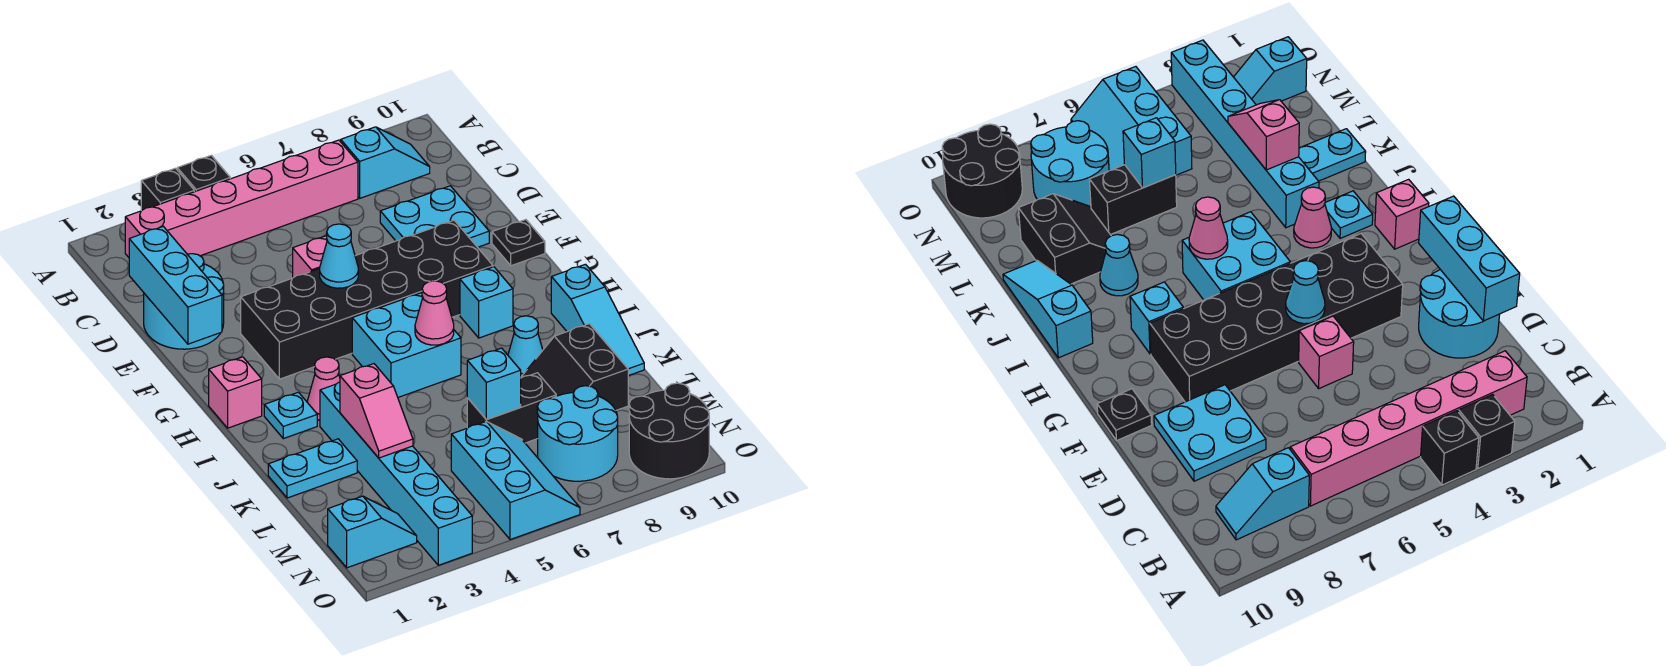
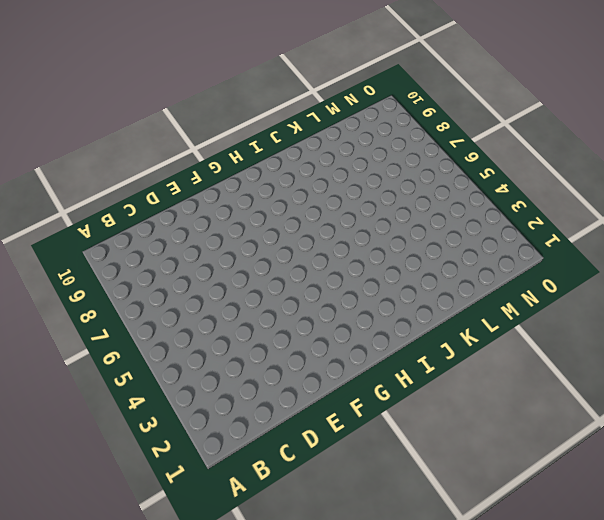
none -> black brick A3 level 1
none -> black brick A4 level 1
none -> pink brick B2:B7 level 1

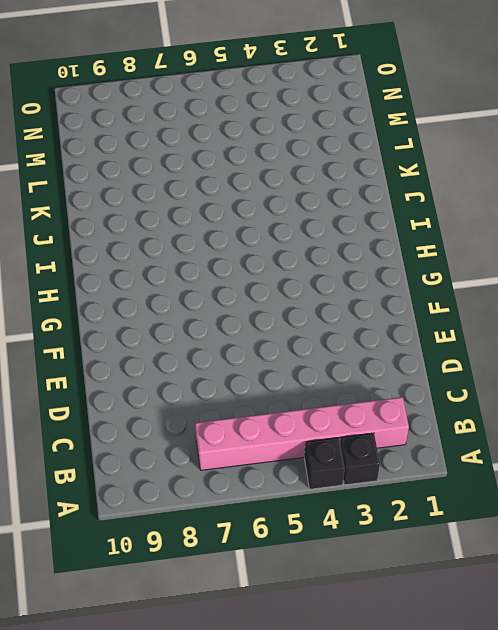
none -> cyan slope B8:B9 level 1 top 8
none -> cyan round brick D1:E2 level 1
none -> cyan plate D8:E9 level 1

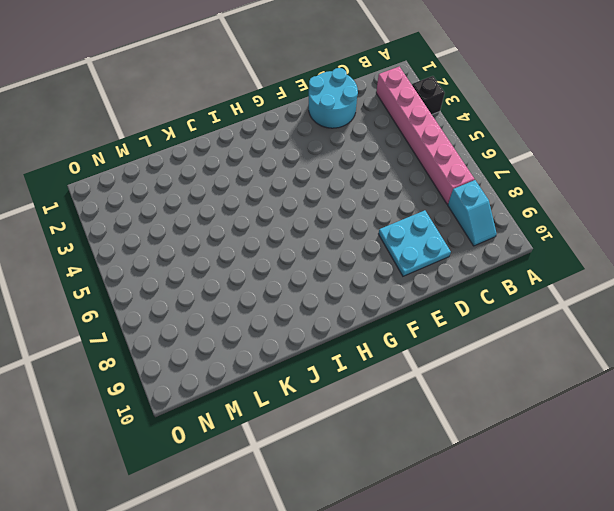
none -> black brick A4 level 1
none -> pink brick E5 level 1
none -> black brick F3:G8 level 1

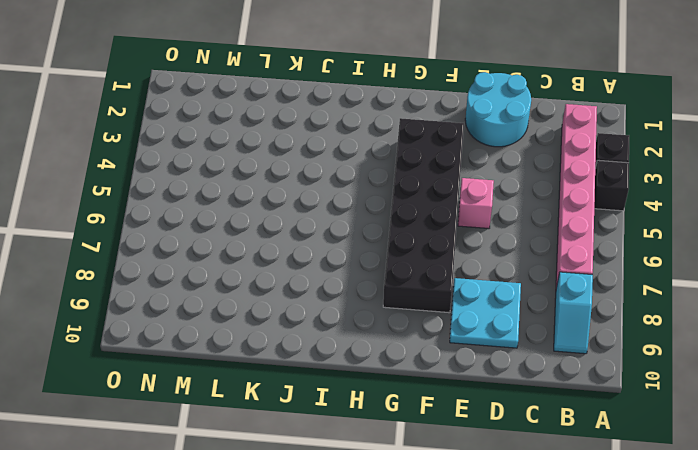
none -> black plate F10 level 1
none -> pink brick H1 level 1
none -> cyan brick H5:I6 level 1

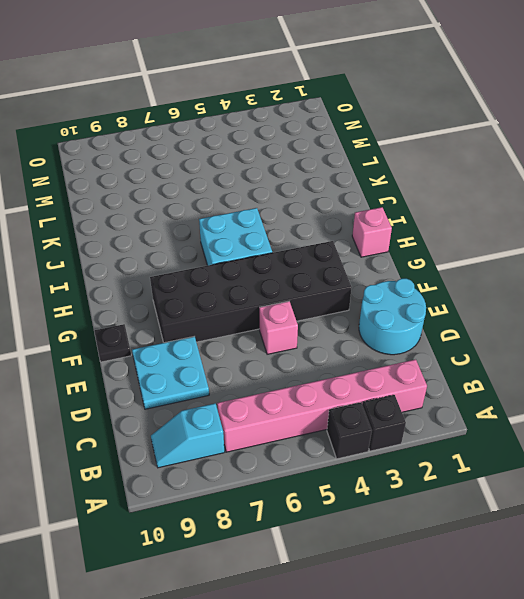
none -> cyan brick H8 level 1
none -> cyan plate I2 level 1
none -> pink cone I3 level 1

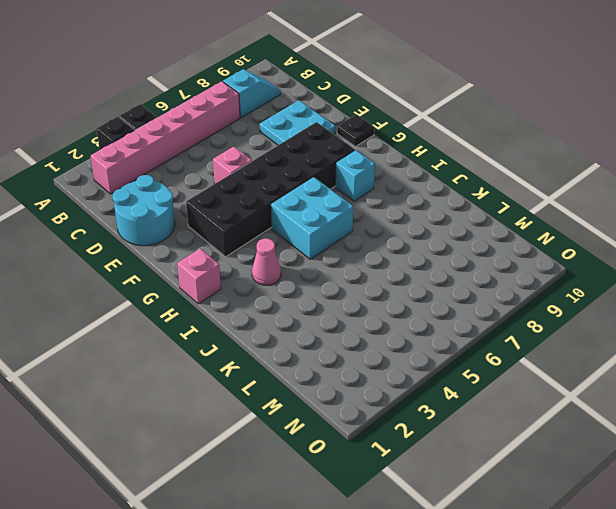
none -> cyan plate I2 level 1
none -> cyan slope I10:K10 level 1 top I
none -> cyan brick J3:O3 level 1

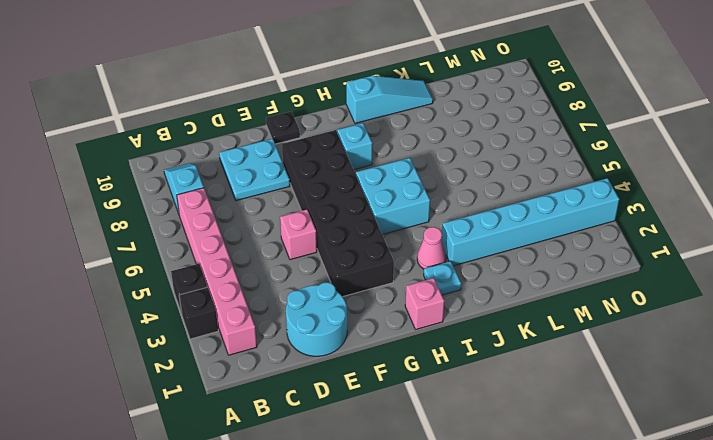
none -> cyan cone J8 level 1
none -> cyan plate K1:K2 level 1
none -> black slope K8:L9 level 1 top 9

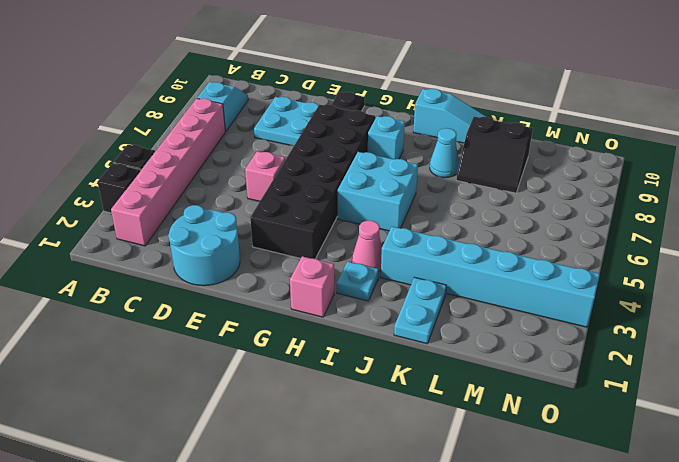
none -> black brick L6:L7 level 1
none -> cyan slope M5:O6 level 1 top 5
none -> cyan round brick M7:N8 level 1

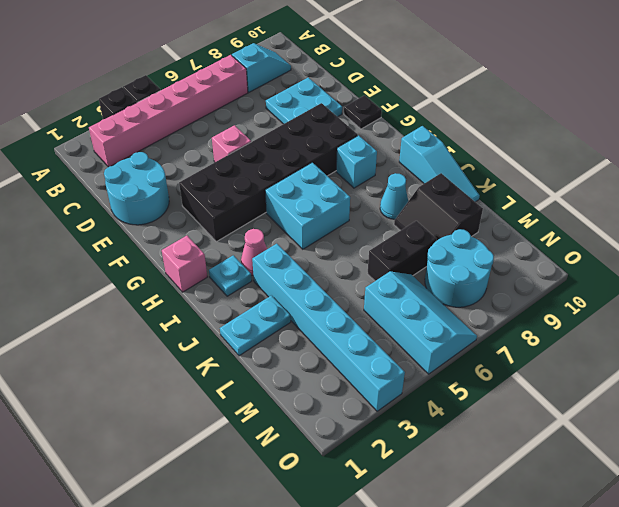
none -> cyan slope N1:N2 level 1 top 1
none -> black round brick N9:O10 level 1
none -> cyan brick D1:F1 level 2

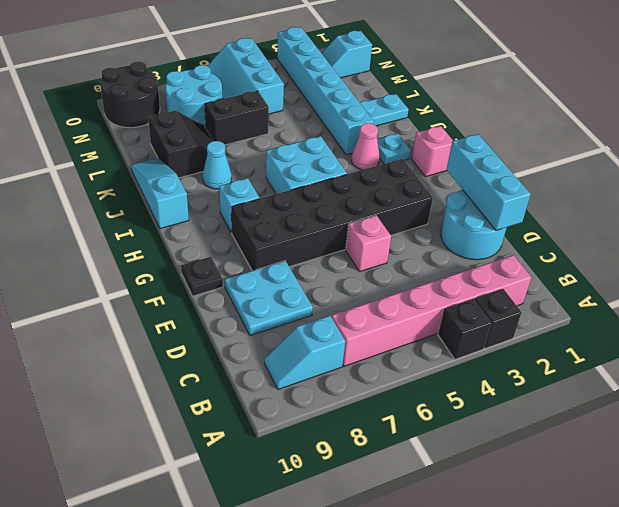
none -> cyan cone F5 level 2
none -> pink cone I6 level 2
none -> pink slope K3:L3 level 2 top K

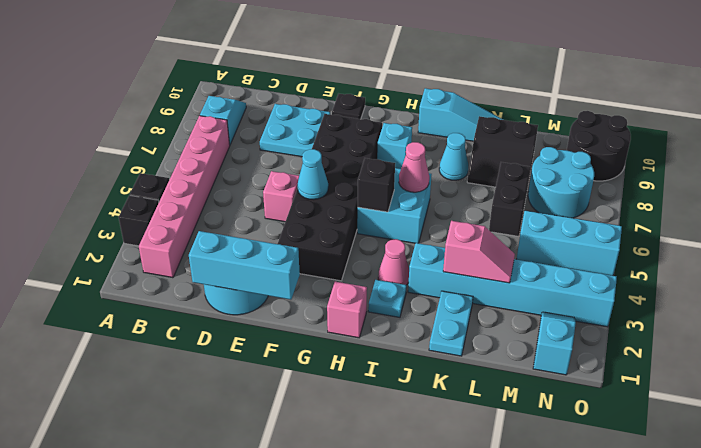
black brick H5 level 2 -> none
none -> cyan brick L6 level 2

